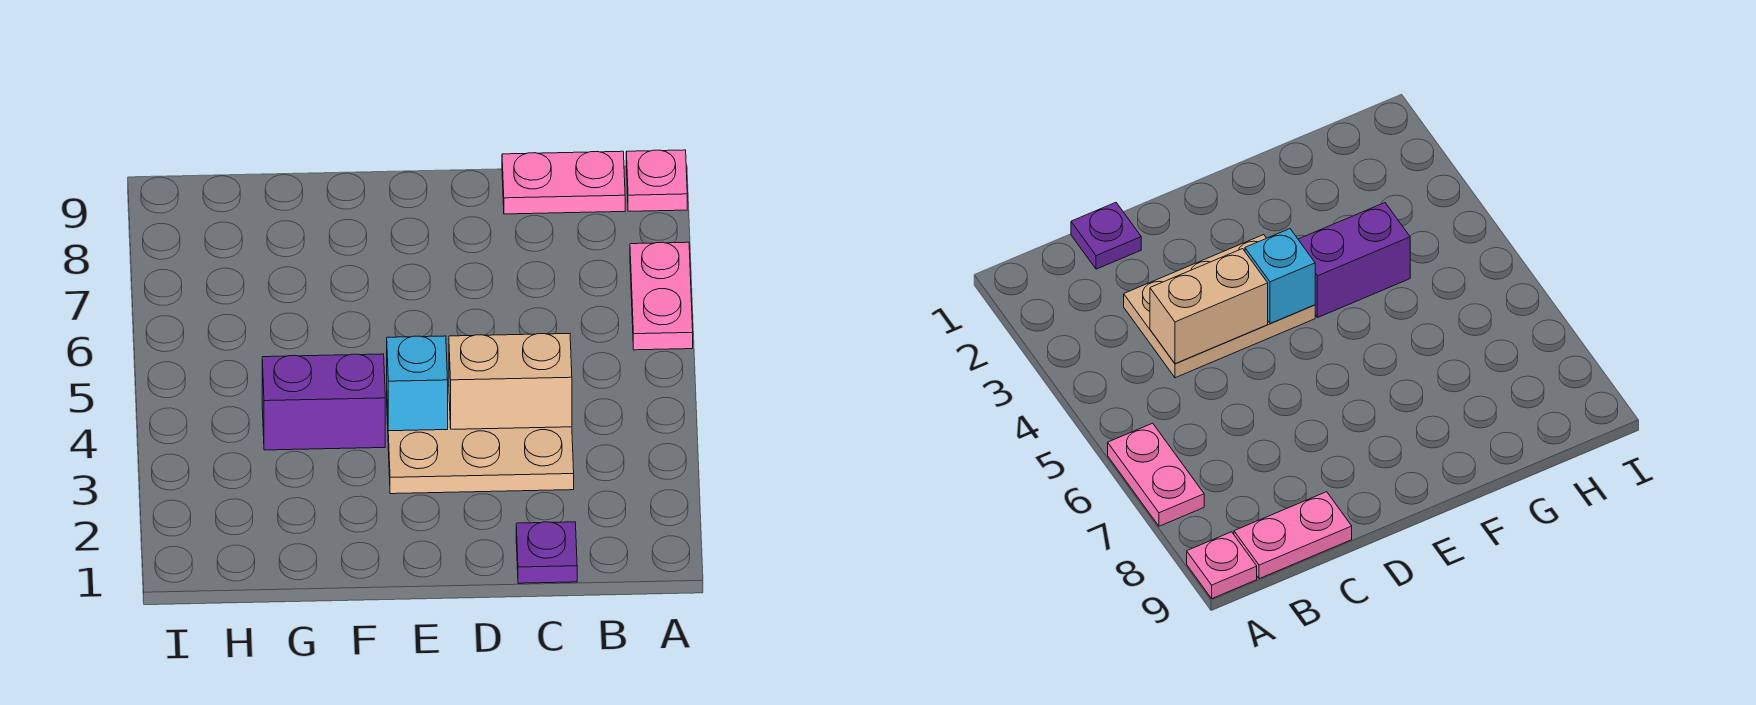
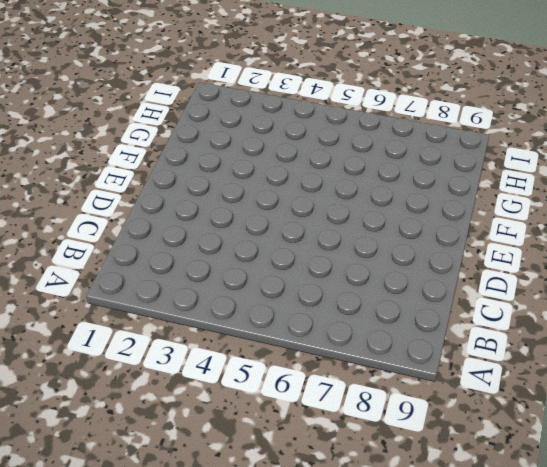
none -> pink plate A6:A7 level 1
none -> pink plate A9 level 1

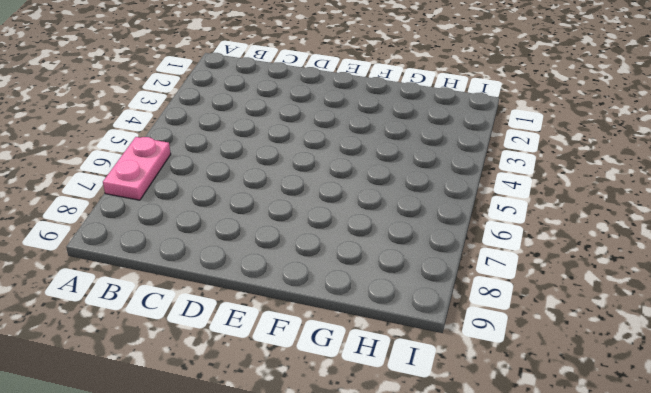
none -> pink plate A9 level 1
none -> pink plate B9:C9 level 1

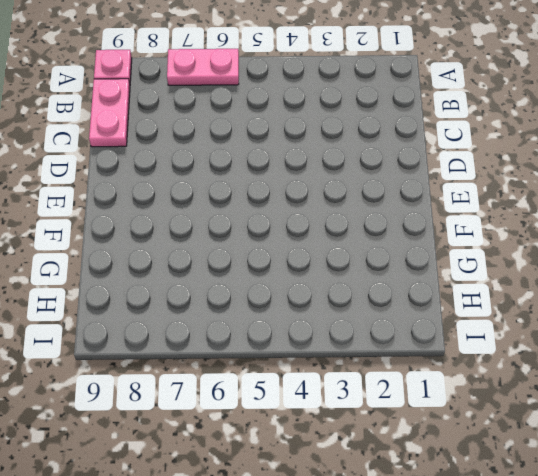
none -> purple plate C1 level 1
none -> tan plate C3:E4 level 1

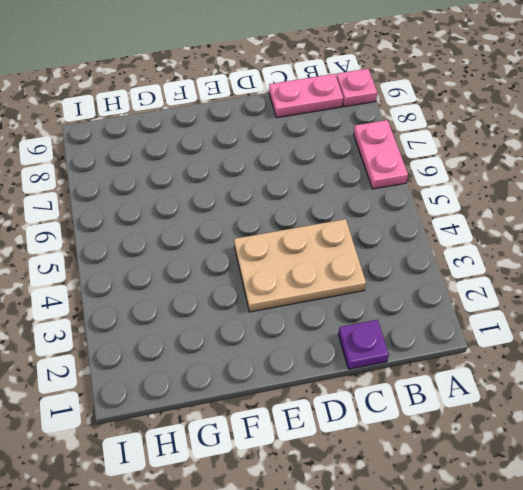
none -> purple brick F4:G4 level 1
none -> tan brick C4:D4 level 2

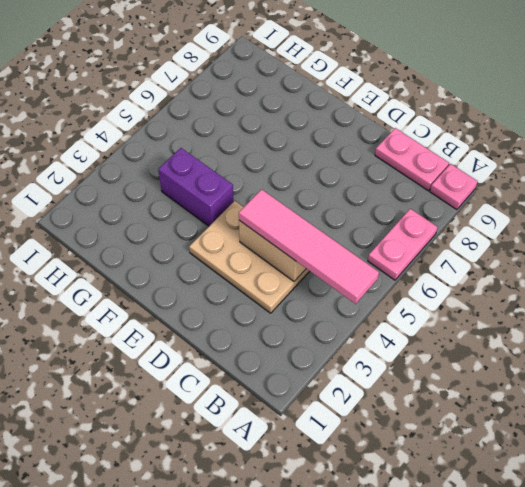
pink tile A4:D4 level 3 -> none
none -> purple plate C1 level 1
none -> cyan brick E4 level 2

